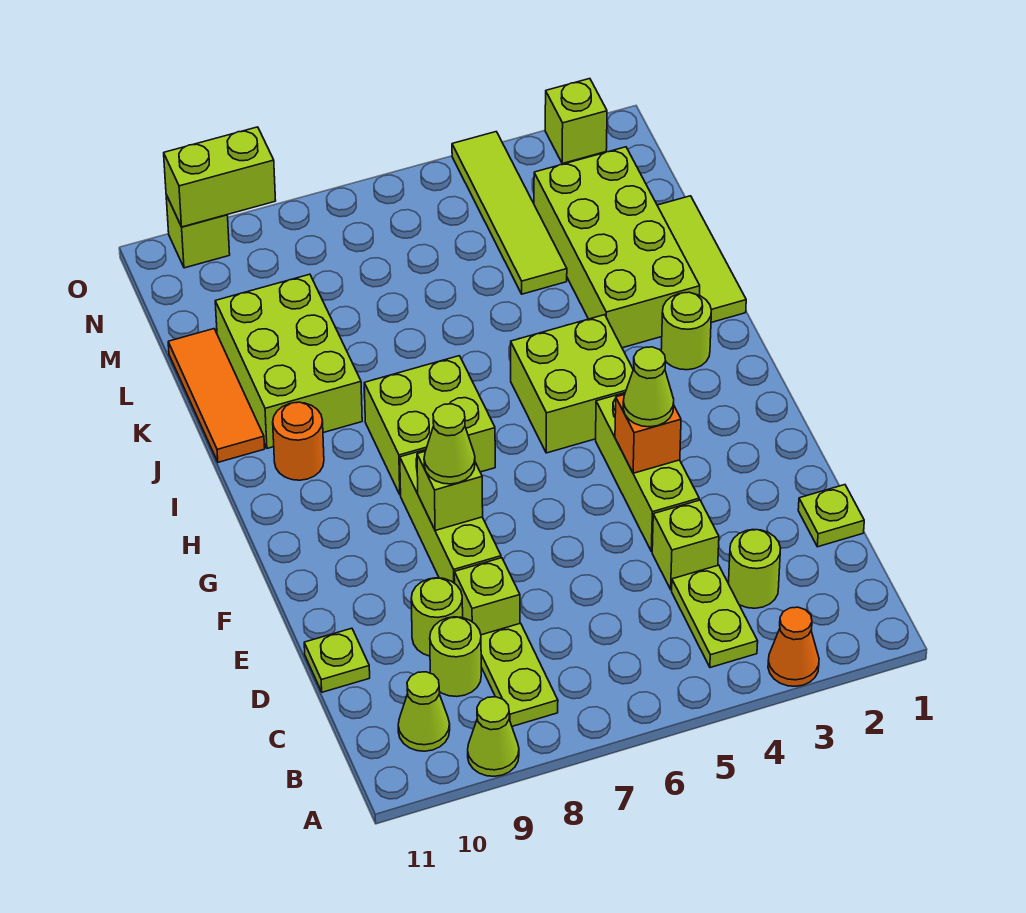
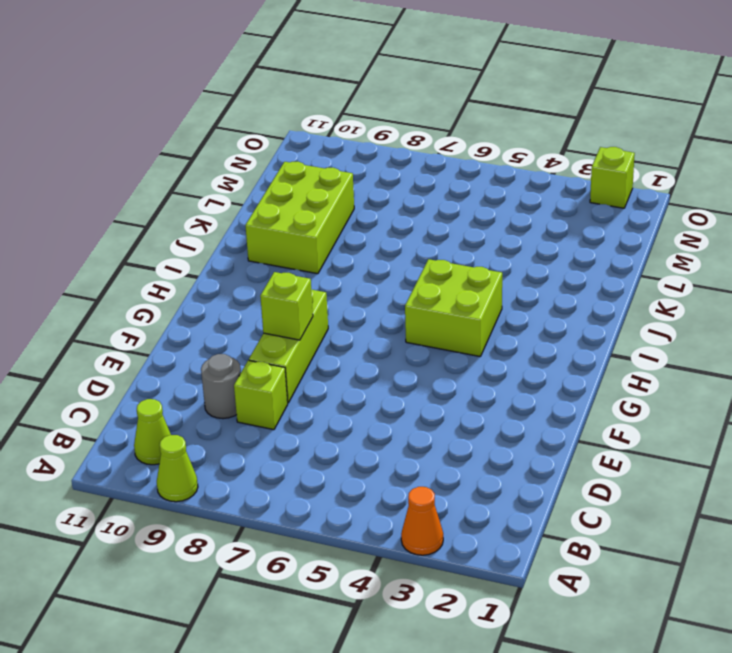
grey round brick D9 level 1 -> lime round brick D9 level 1
none -> lime plate B4:C4 level 1
none -> lime plate B8:C8 level 1
none -> lime round brick C3 level 1
none -> lime round brick C9 level 1

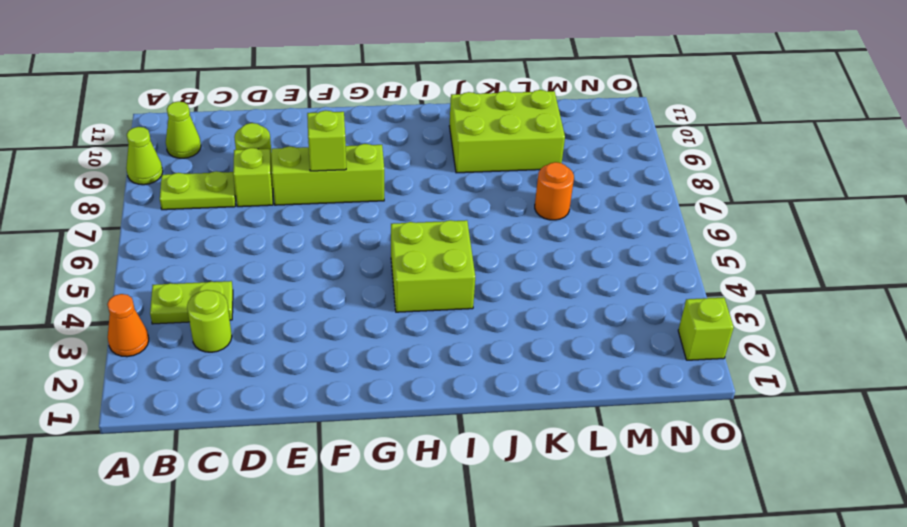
orange round brick L7 level 1 -> orange round brick I10 level 1
none -> lime round brick C9 level 1
none -> lime plate D1 level 1
none -> lime brick D4 level 1
none -> lime plate D11 level 1

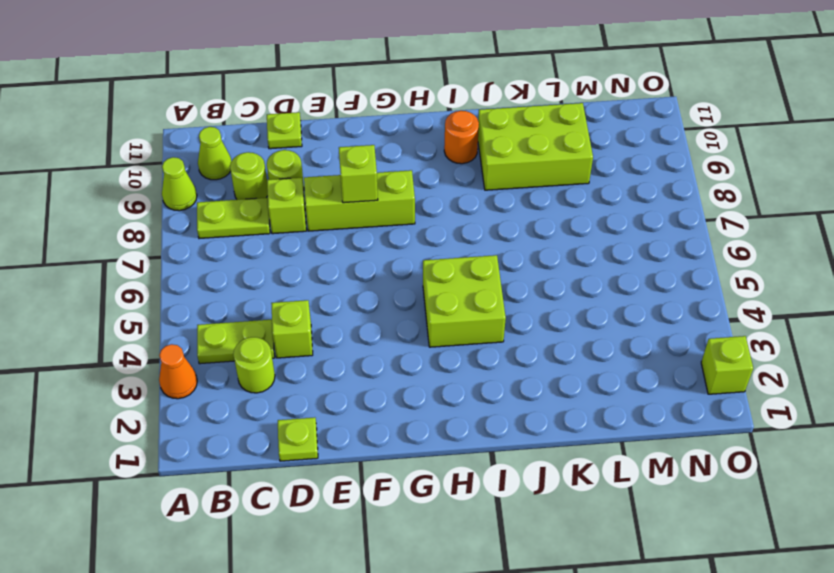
none -> lime brick E4:G4 level 1
none -> lime brick H7:I8 level 1
none -> lime round brick I2 level 1
none -> lime tile J1:L1 level 1

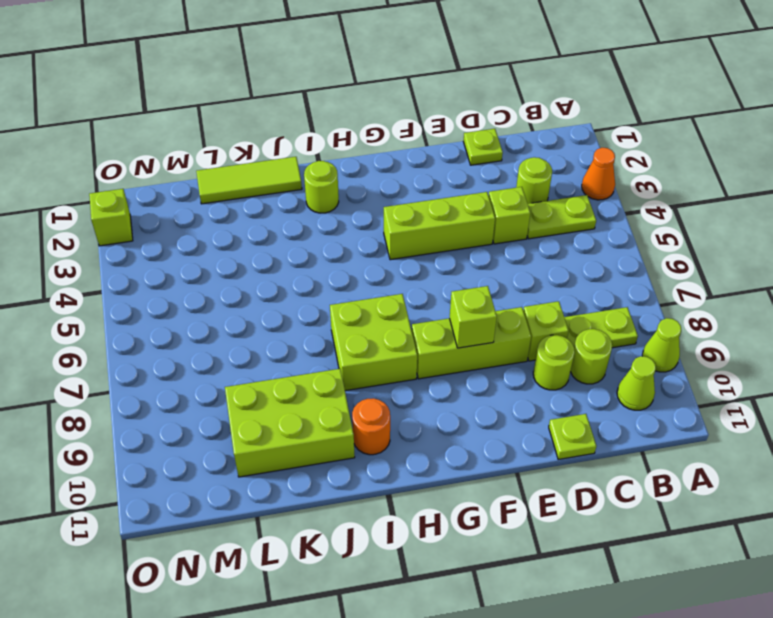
none -> lime brick H4:I5 level 1
none -> lime brick J2:M3 level 1
none -> orange tile J11:L11 level 1
none -> lime tile L4:O4 level 1

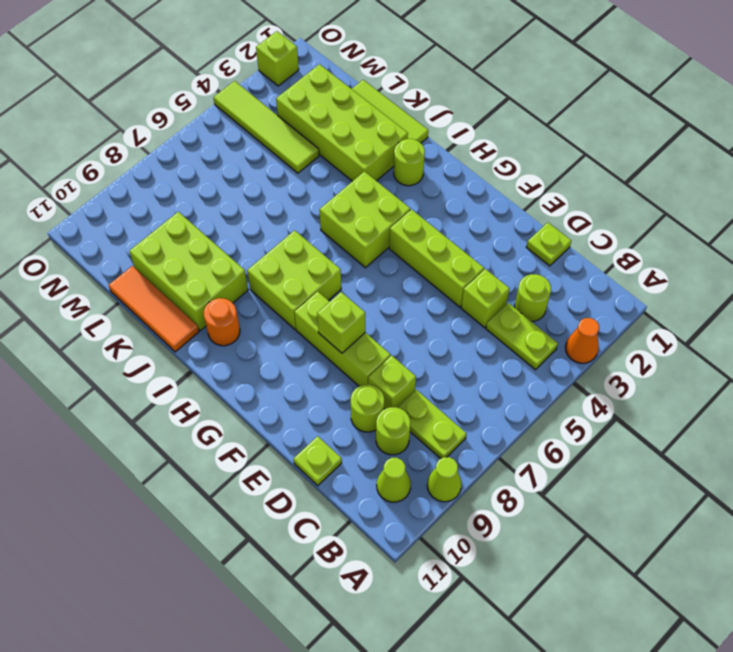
none -> lime brick O10 level 1
none -> orange brick F4 level 2
none -> lime brick O9:O10 level 2
none -> lime cone F4 level 3

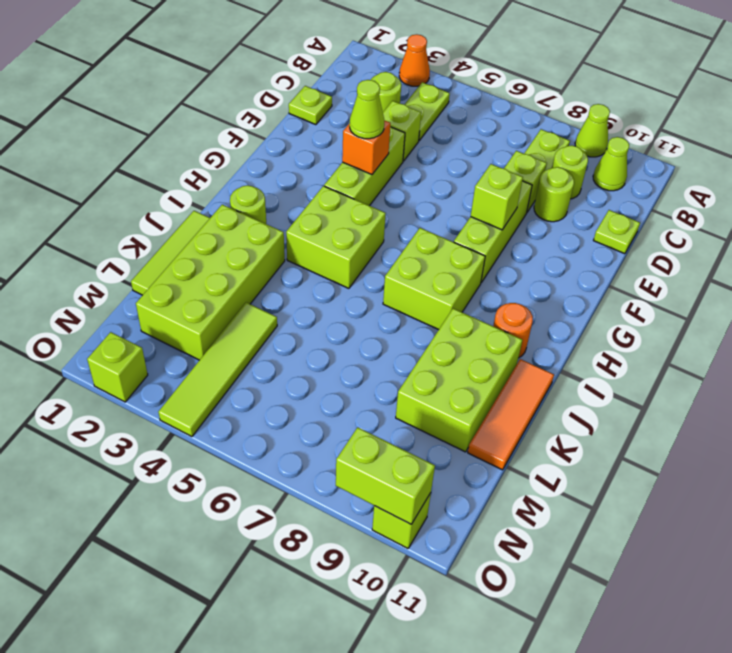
none -> lime cone F8 level 3

